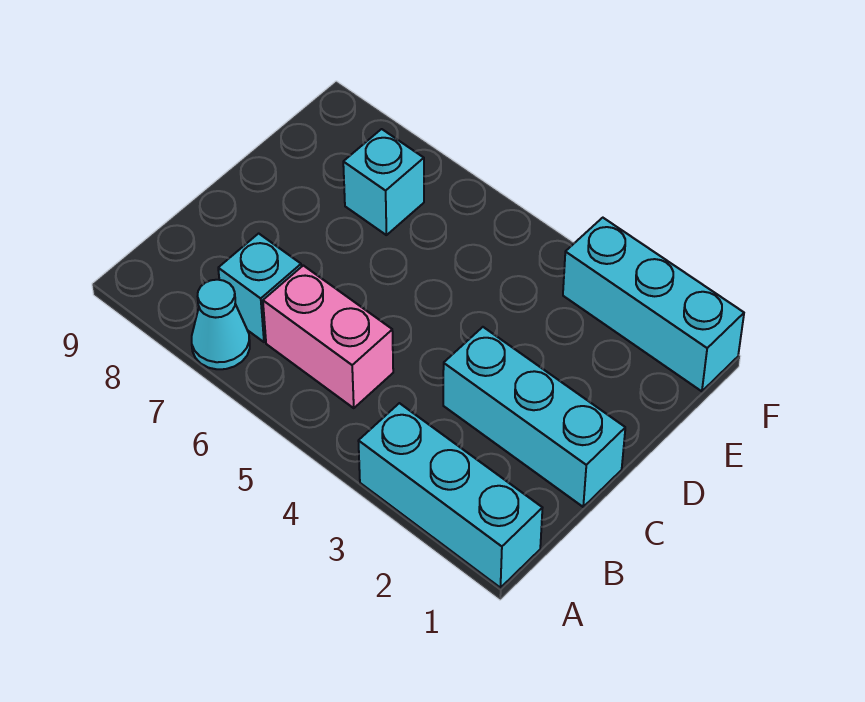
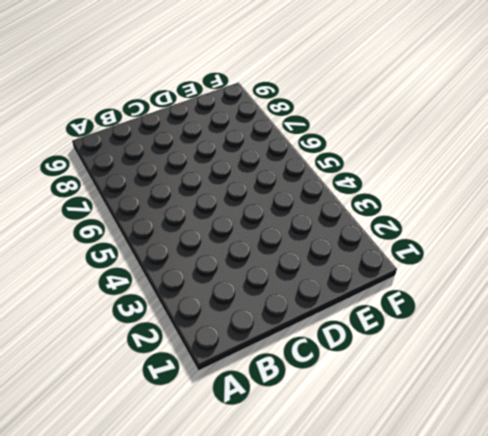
none -> cyan brick A1:A3 level 1
none -> cyan cone A7 level 1

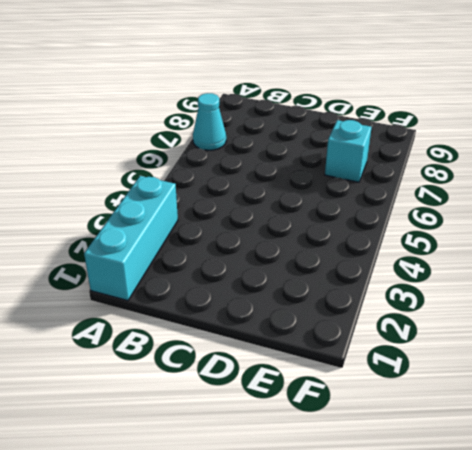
none -> pink brick B5:B6 level 1
none -> cyan brick B7 level 1

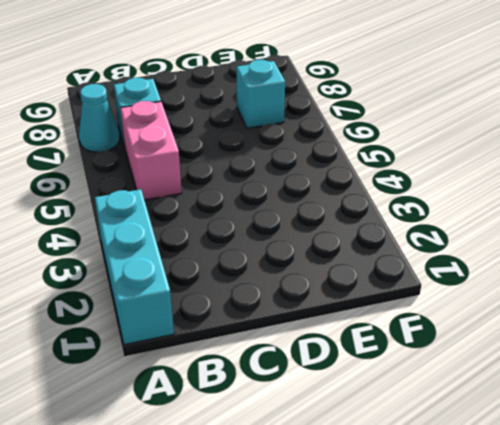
none -> cyan brick C1:C3 level 1
none -> cyan brick F1:F3 level 1

